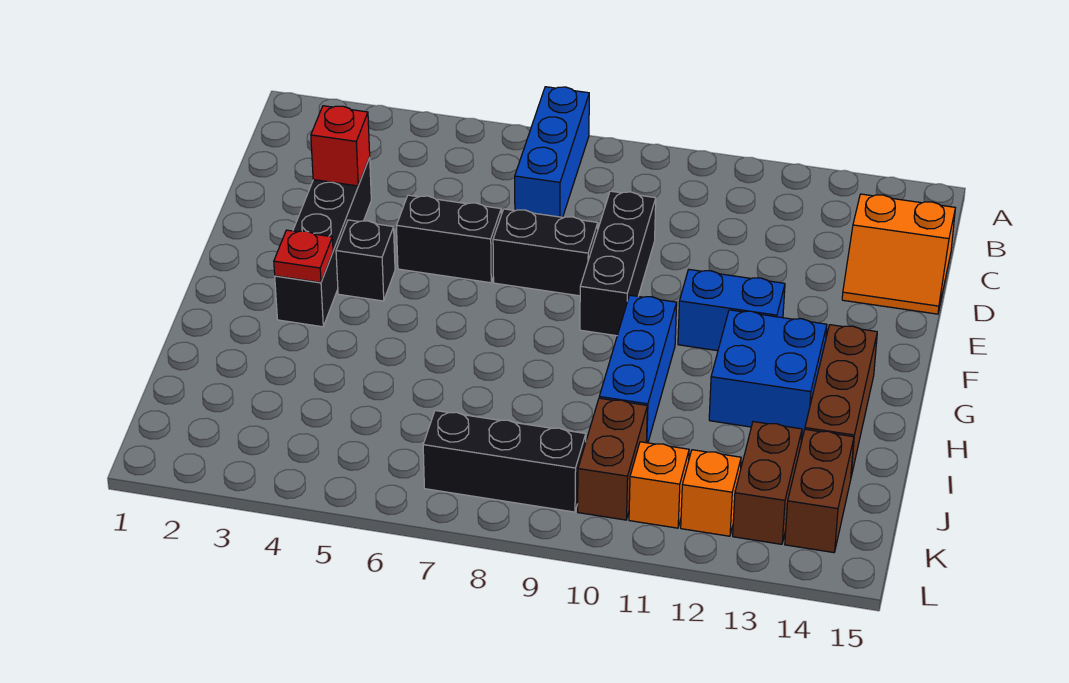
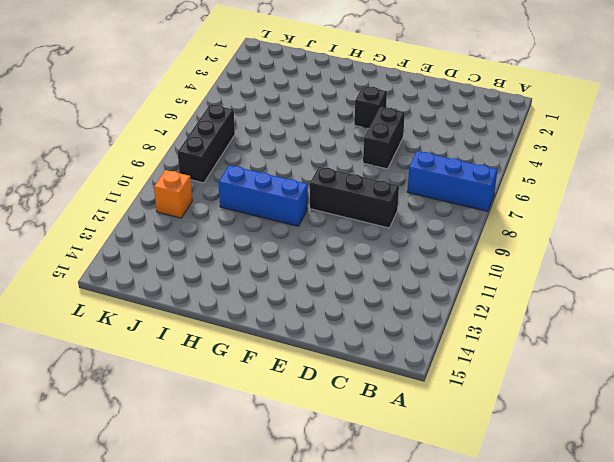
none -> orange slope C14:D15 level 1 top C
none -> black brick D3:G3 level 1
none -> black brick E7:E8 level 1

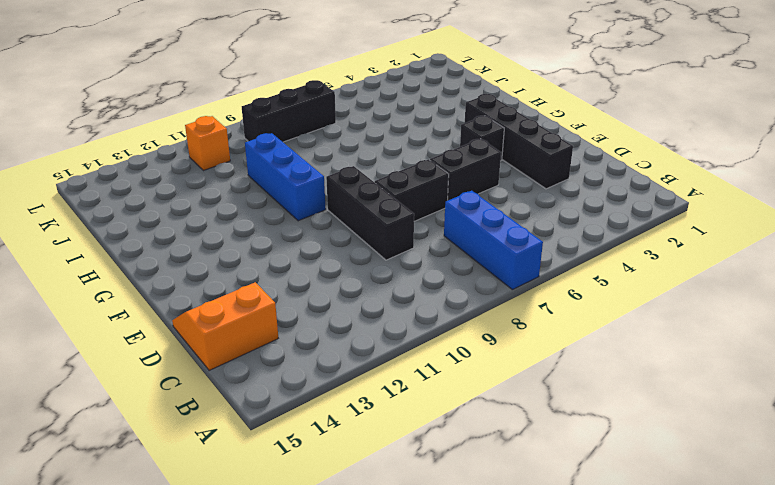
none -> blue brick F11:F12 level 1
none -> blue brick G12:H13 level 1
none -> brown brick G14:I14 level 1

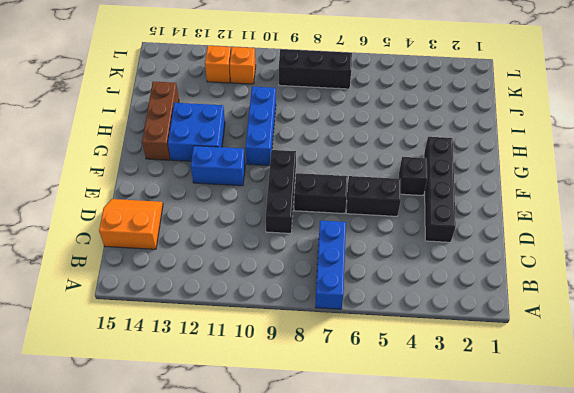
none -> brown brick J10:K10 level 1
none -> brown brick J13:K13 level 1
none -> brown brick J14:K14 level 1

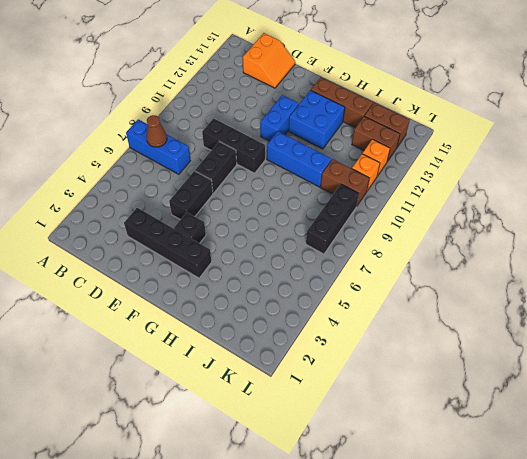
brown cone B7 level 2 -> none
none -> red brick D3 level 2
none -> red plate G3 level 2

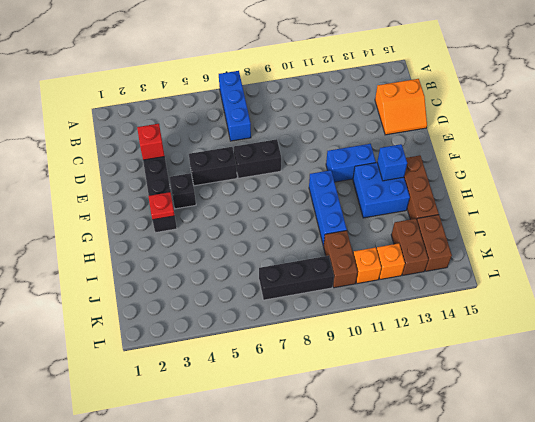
blue brick G13 level 2 -> none
none -> black brick D9:F9 level 1

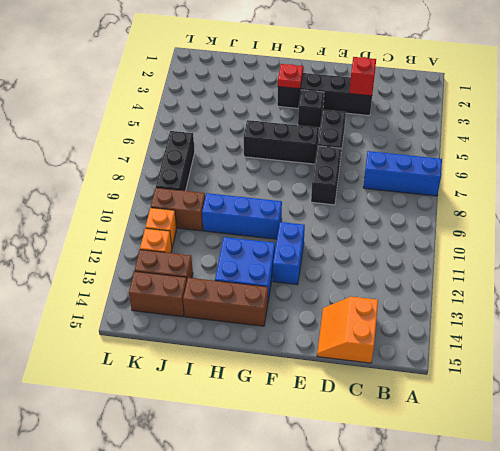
black brick F6:H6 level 1 -> black brick D9:F9 level 1

